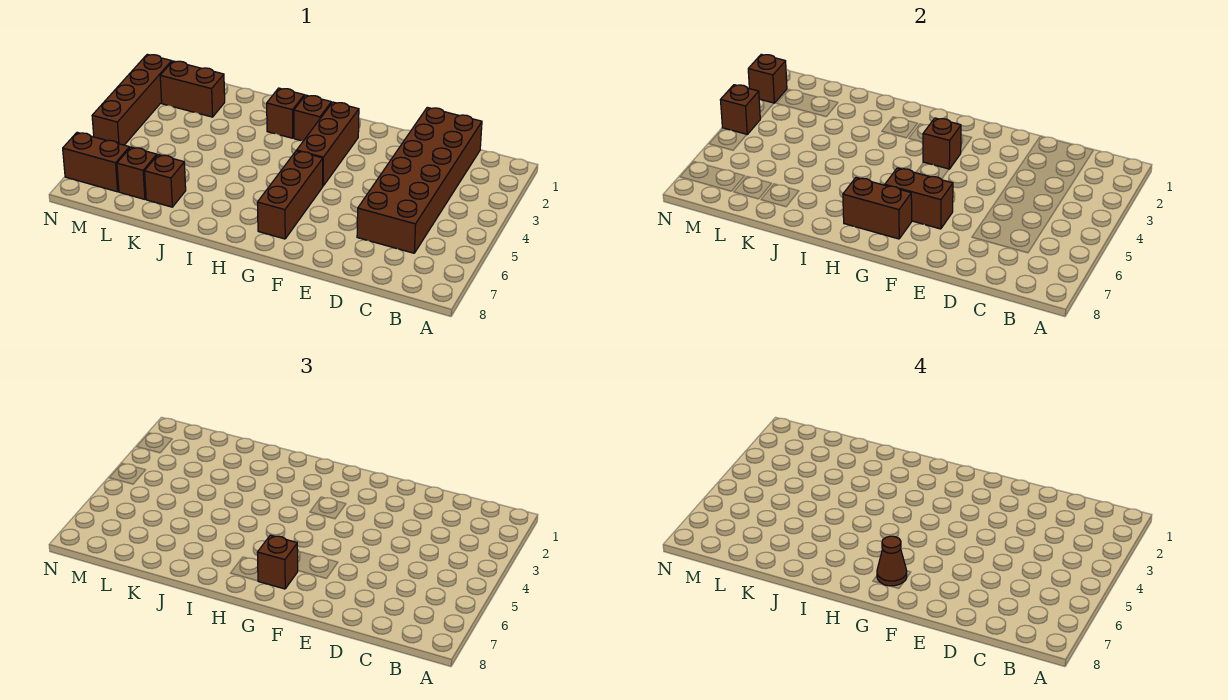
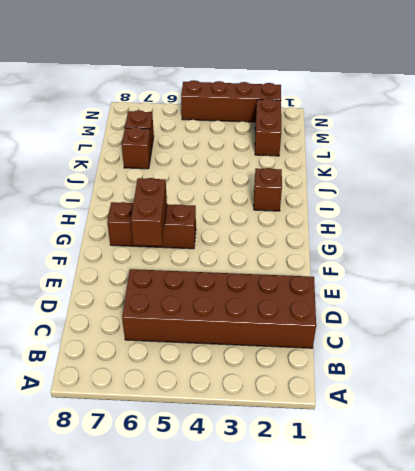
none -> brown brick G2:G4 level 1
none -> brown brick H2 level 1
none -> brown brick M7:N7 level 1

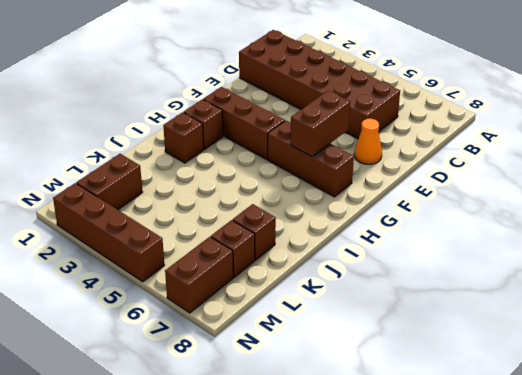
orange cone E7 level 1 -> none
none -> brown brick G3 level 2
none -> brown brick G7:H7 level 2
none -> brown brick N2 level 2

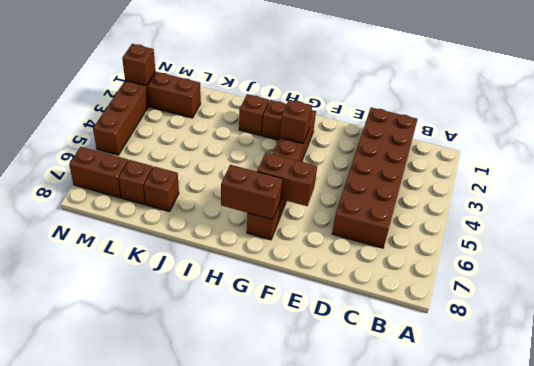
none -> brown brick N4 level 2
none -> brown brick G7 level 3
none -> brown cone G7 level 4

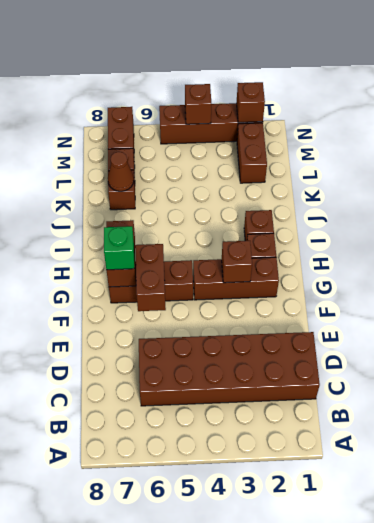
green brick G7 level 3 -> brown brick G7 level 3
brown cone K7 level 2 -> brown cone G7 level 4

